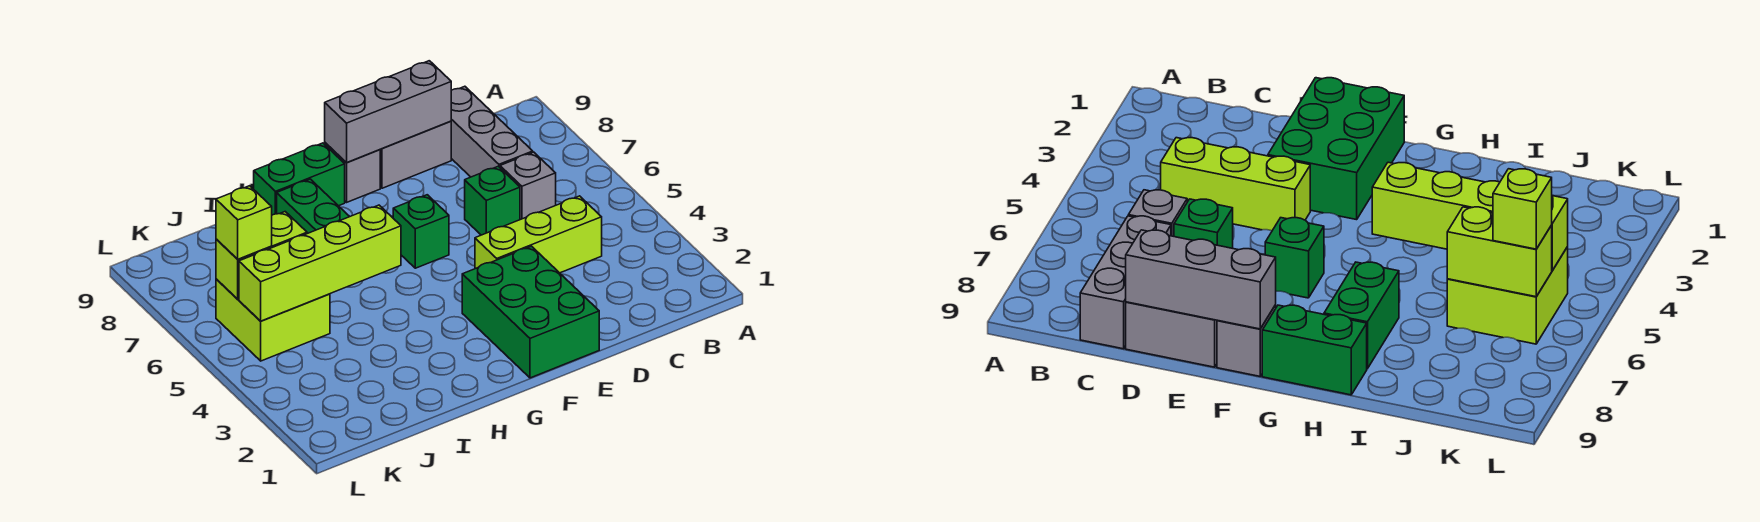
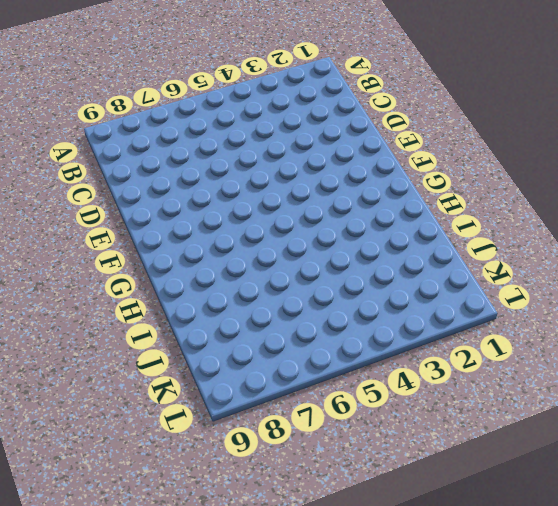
none -> lime brick C4:E4 level 1
none -> grey brick C6 level 1
none -> grey brick C7:C9 level 1

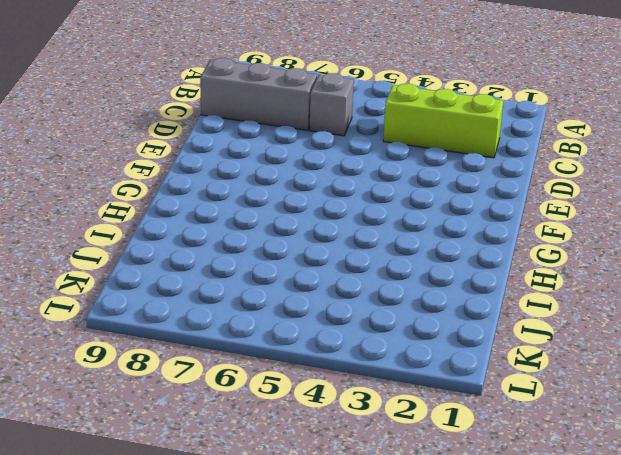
lime brick C2:C4 level 1 -> lime brick C4:E4 level 1
none -> green brick D6 level 1
none -> grey brick D9:E9 level 1
none -> green brick E1:F3 level 1

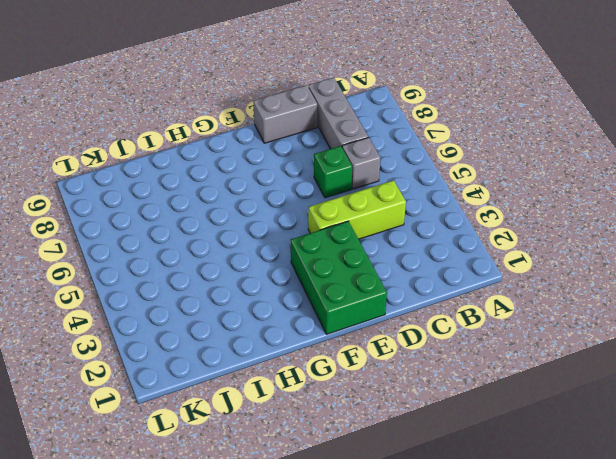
none -> green brick F6 level 1
none -> grey brick F9 level 1
none -> green brick G9:H9 level 1

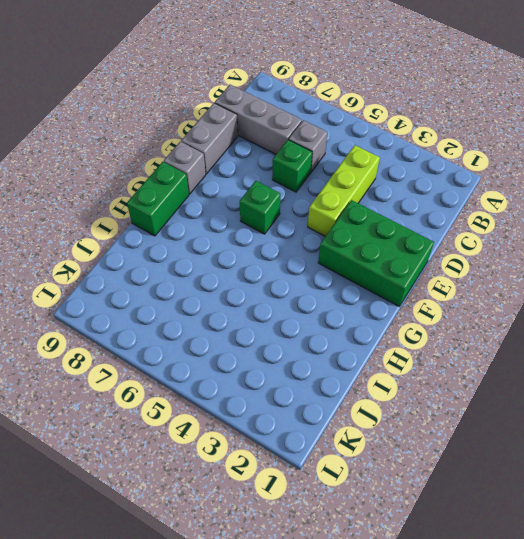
none -> green brick H7:H8 level 1
none -> lime brick J5:K6 level 1
none -> grey brick D9:F9 level 2

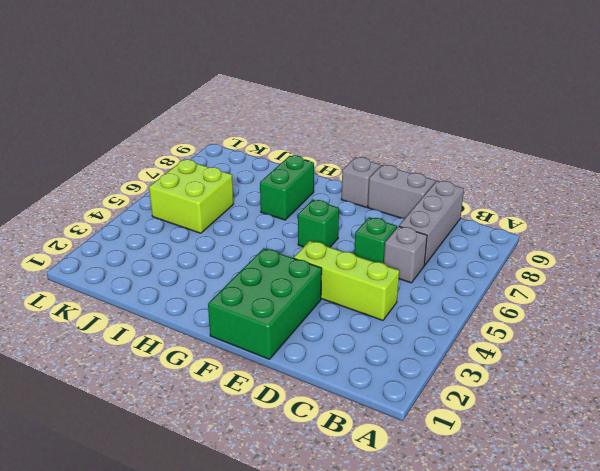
none -> green brick G9:H9 level 1
none -> grey brick D9:F9 level 2
none -> lime brick H5:K5 level 2

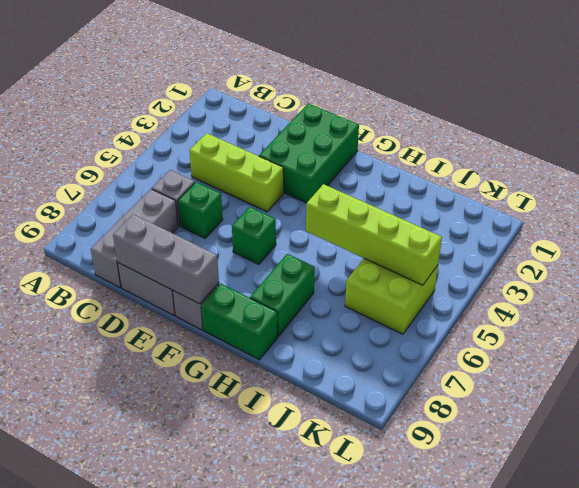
none -> lime brick J6:K6 level 2
none -> lime brick K6 level 3

